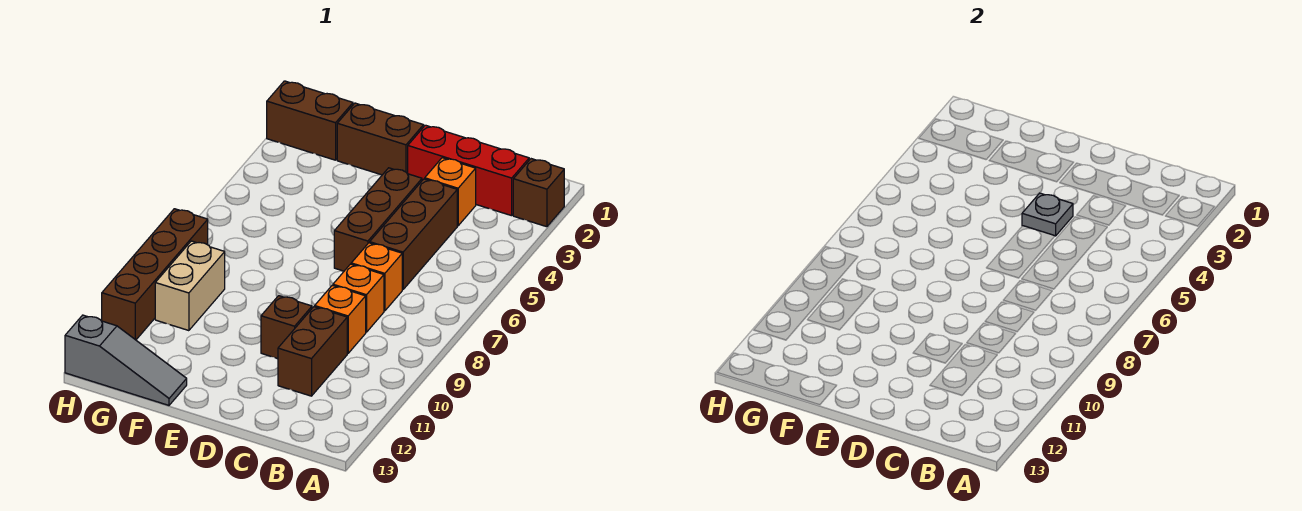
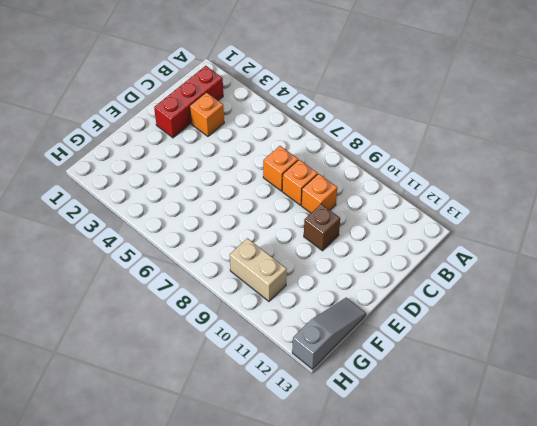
none -> brown brick A2 level 1
none -> brown brick C4:C6 level 1
none -> brown brick C10:C11 level 1

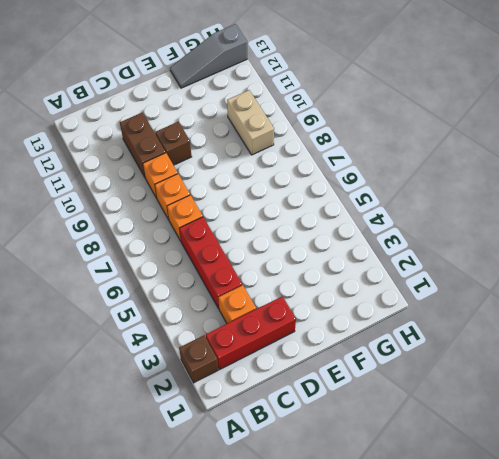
red brick C4:C6 level 1 -> brown brick C4:C6 level 1
none -> brown brick D4:D6 level 1
none -> brown brick E2:F2 level 1
none -> brown brick G2:H2 level 1

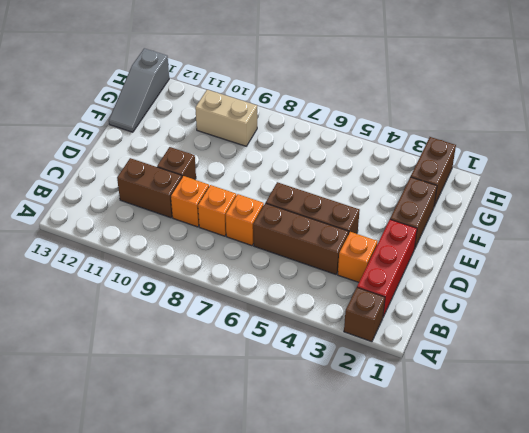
none -> brown brick H8:H11 level 1
none -> grey plate D4 level 2

